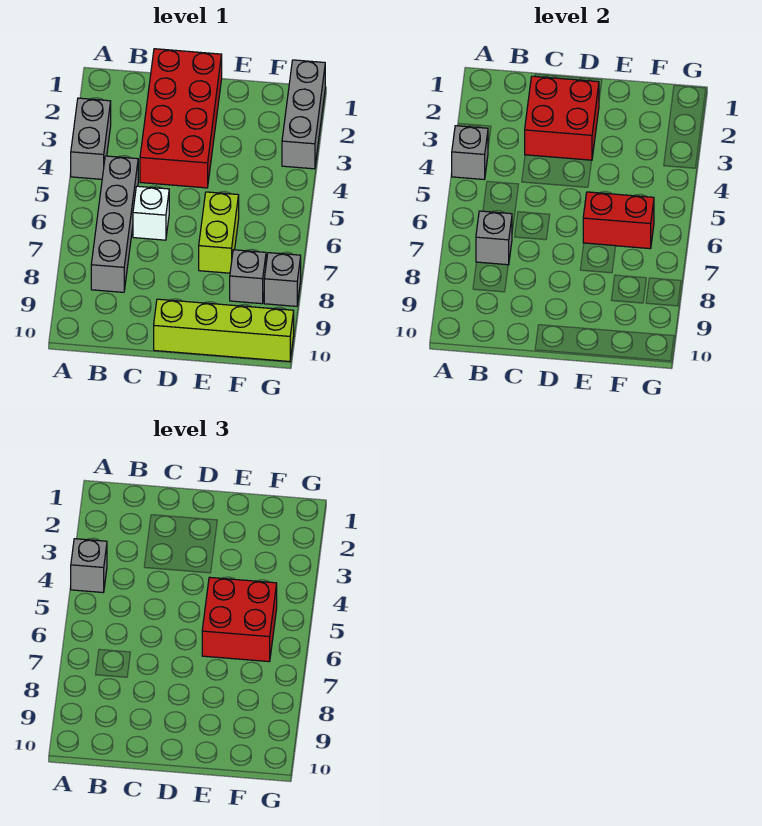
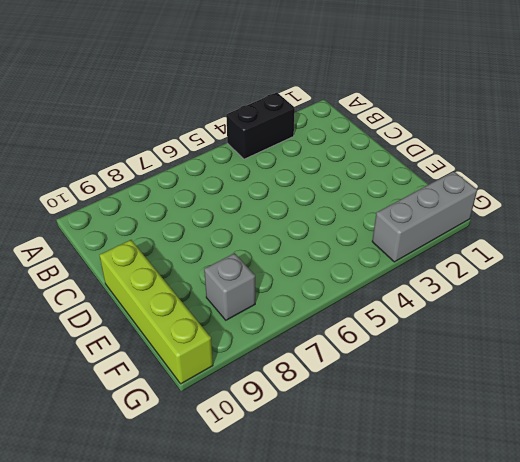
black brick A3:A4 level 1 -> grey brick A3:A4 level 1
none -> grey brick B5:B8 level 1
none -> red brick C1:D4 level 1
none -> white brick C6 level 1

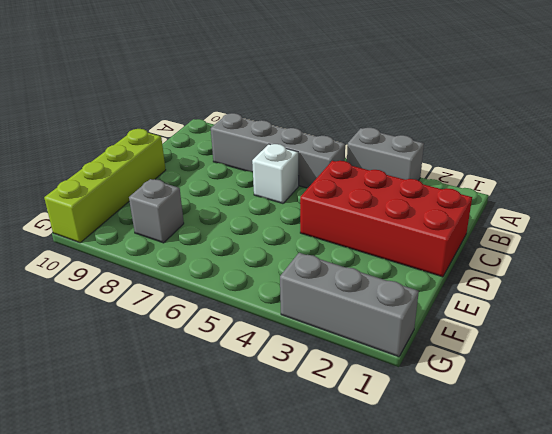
none -> lime brick E6:E7 level 1
none -> grey brick G8 level 1
none -> grey brick A4 level 2

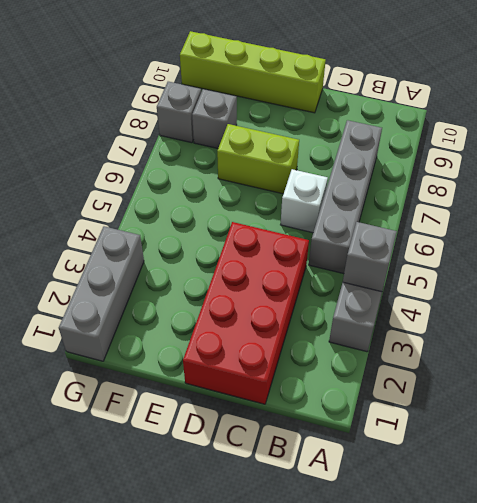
lime brick D7:E7 level 1 -> lime brick E6:E7 level 1
none -> grey brick B7 level 2
none -> red brick C2:D3 level 2
none -> red brick E6:F6 level 2

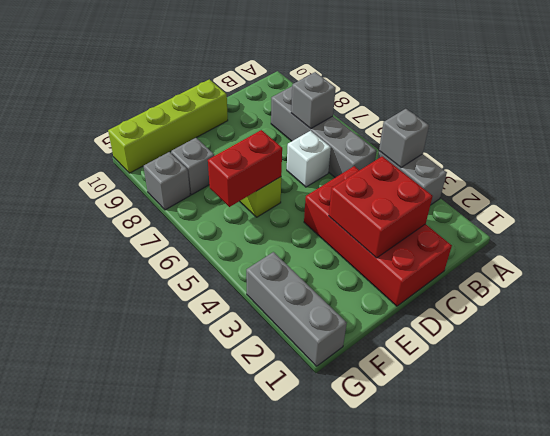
none -> grey brick A4 level 3
none -> red brick E5:F6 level 3

